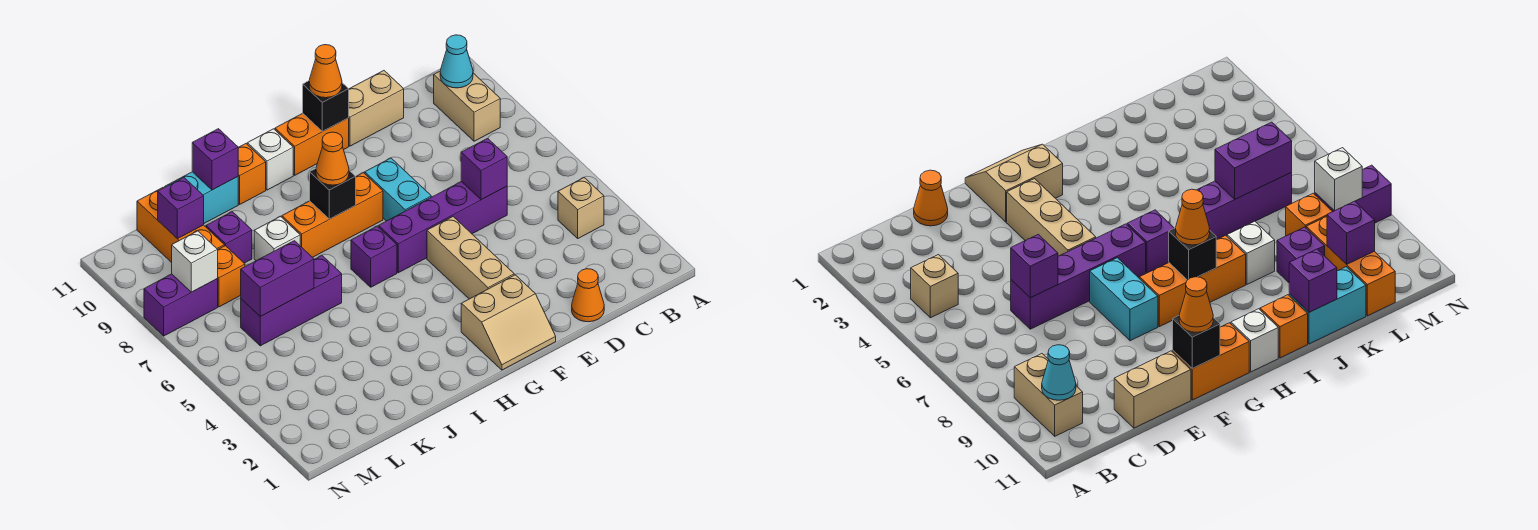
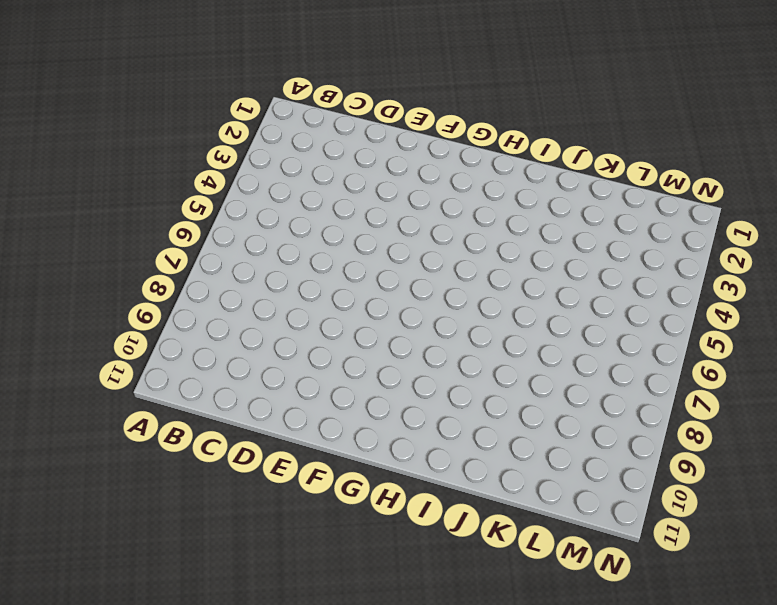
none -> tan brick B4 level 1
none -> tan brick B9:B10 level 1
none -> orange cone D1 level 1
none -> purple brick D6:G6 level 1

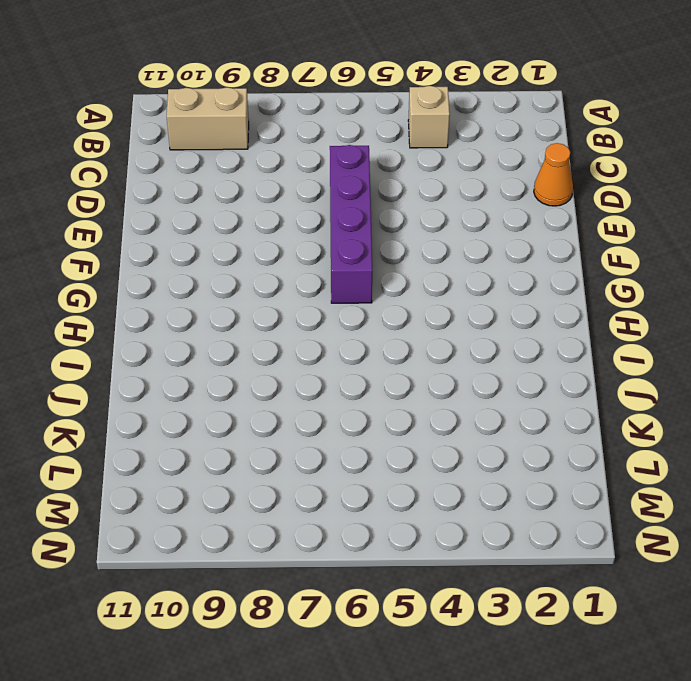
none -> tan brick D11:E11 level 1
none -> tan slope F1:G2 level 1 top 2
none -> tan brick F3:F5 level 1
none -> cyan brick F7:F8 level 1

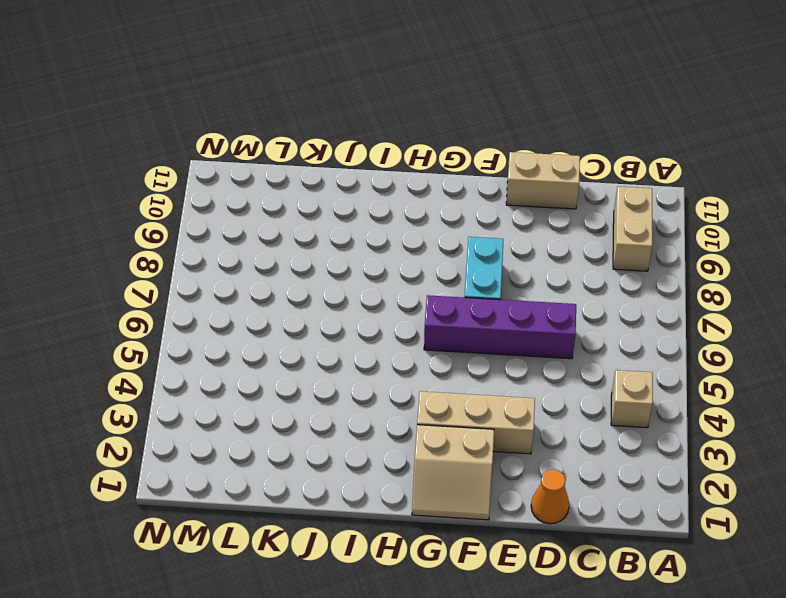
tan brick E3:G3 level 1 -> tan brick F3:F5 level 1
none -> orange brick F11:G11 level 1
none -> orange brick G8:I8 level 1
none -> purple brick H6 level 1
none -> white brick H11 level 1

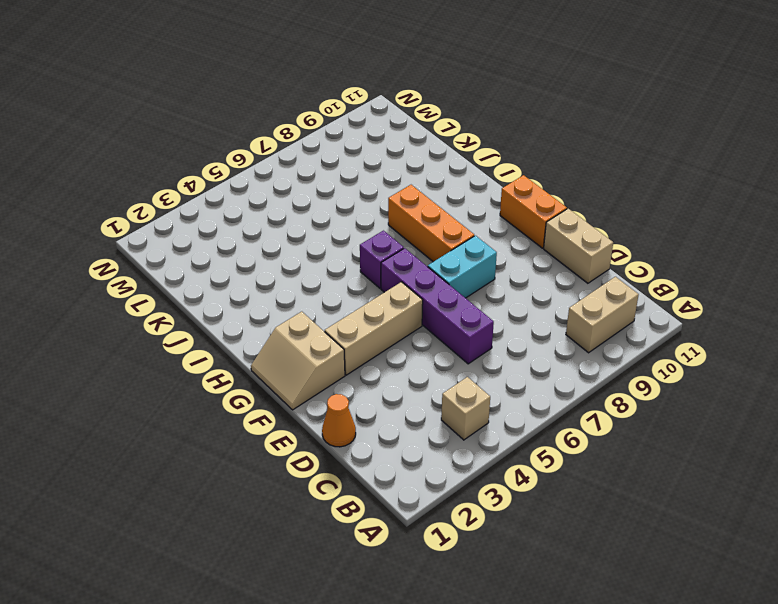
none -> white brick H11 level 1
none -> orange brick I11 level 1
none -> purple brick J6:L6 level 1
none -> white brick J8 level 1

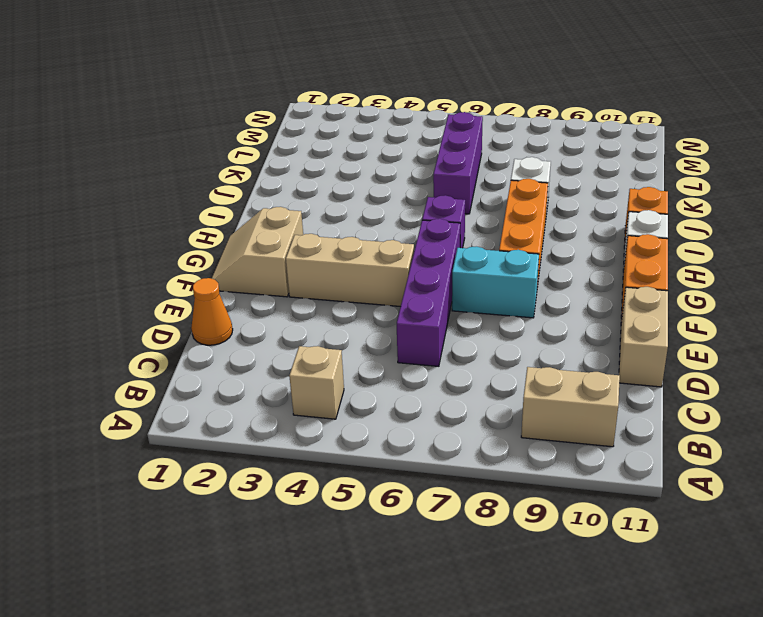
none -> cyan brick J11:K11 level 1
none -> purple brick K9 level 1
none -> orange brick L8 level 1
none -> orange brick L9:L11 level 1

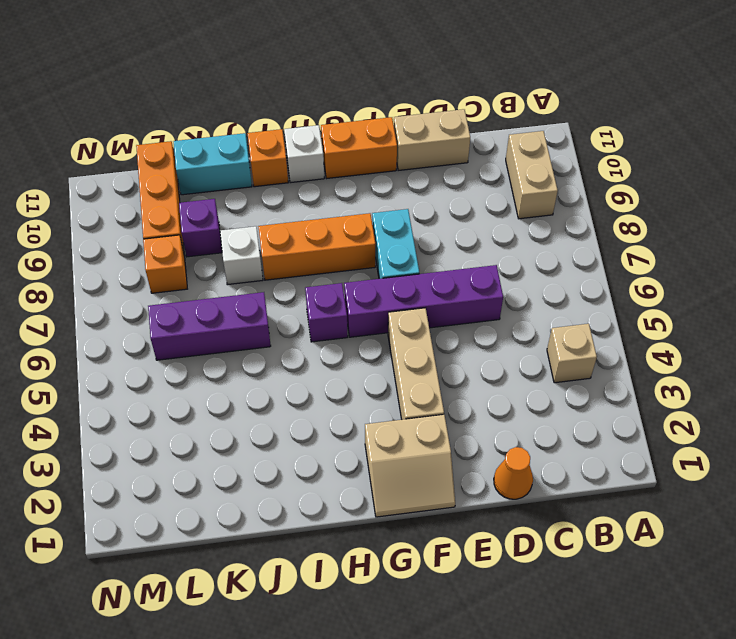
none -> purple brick M8:N8 level 1
none -> cyan cone B10 level 2
none -> purple brick D6 level 2
none -> black brick F11 level 2

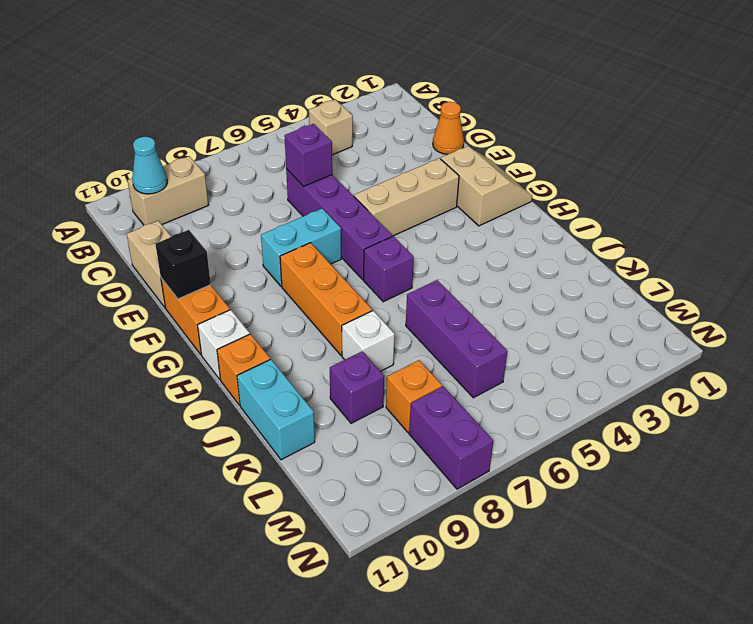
none -> orange brick L9:L11 level 1
none -> black brick H8 level 2
none -> purple brick J11 level 2
none -> purple brick K6:L6 level 2

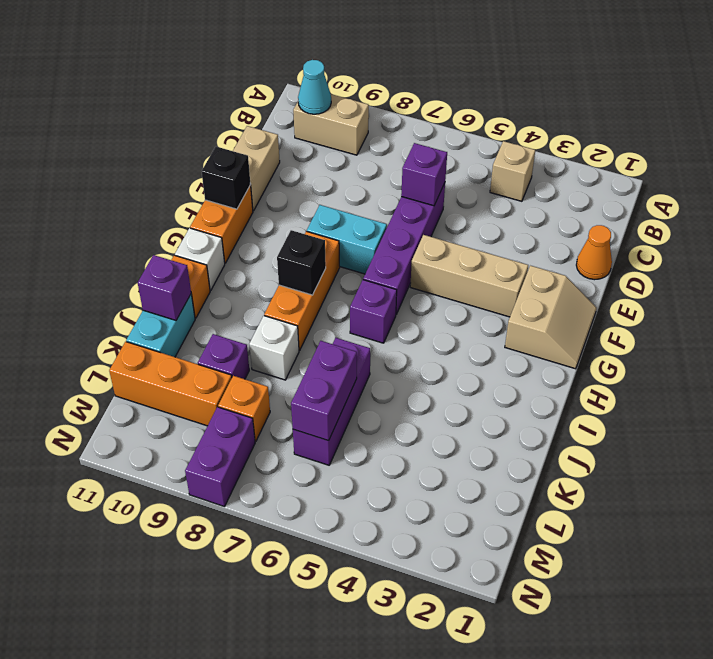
none -> purple brick L10 level 2
none -> white brick M8 level 2
none -> orange cone F11 level 3
none -> orange cone H8 level 3

